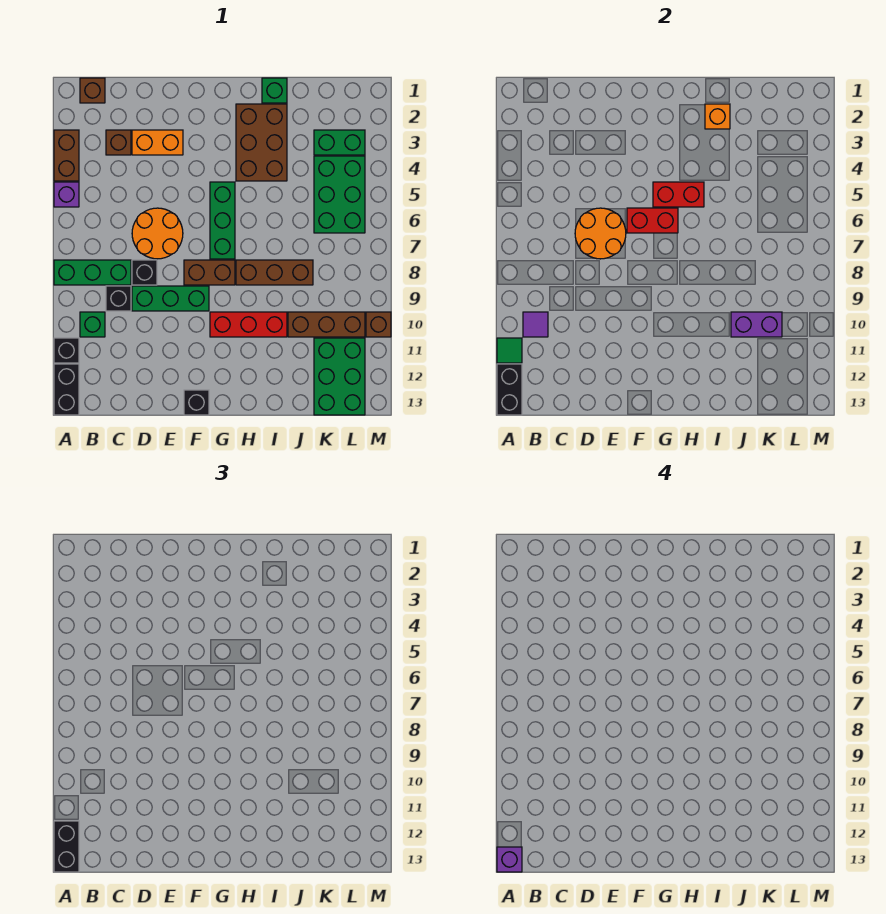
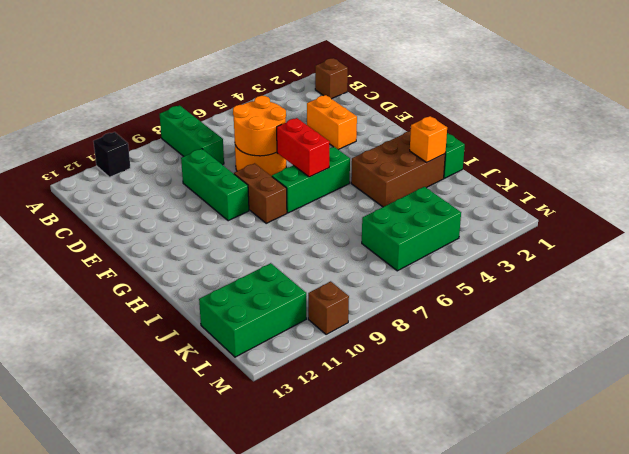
none -> brown brick A3:A4 level 1
none -> purple brick A5 level 1
none -> black brick A12:A13 level 1
none -> green brick B10 level 1

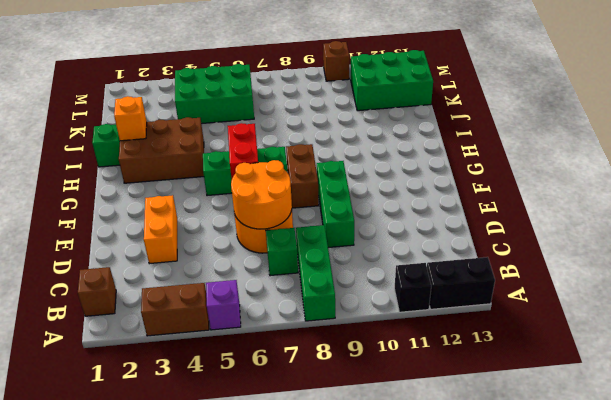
green brick C7 level 1 -> green brick B10 level 1
none -> brown brick C3 level 1
none -> black brick C9 level 1
none -> black brick D8 level 1
none -> black brick F13 level 1

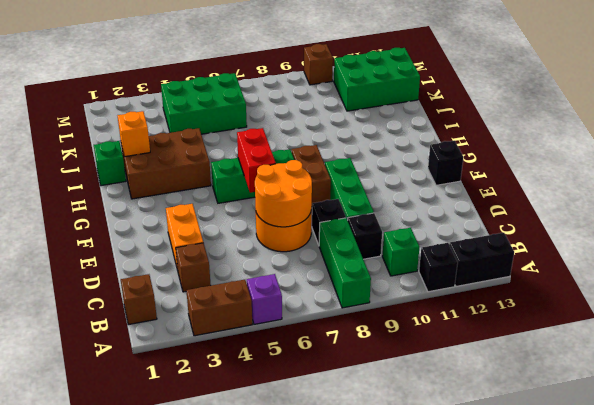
none -> red brick G10:I10 level 1
none -> brown brick H8:J8 level 1
none -> brown brick J10:L10 level 1
none -> green brick K3:L3 level 1

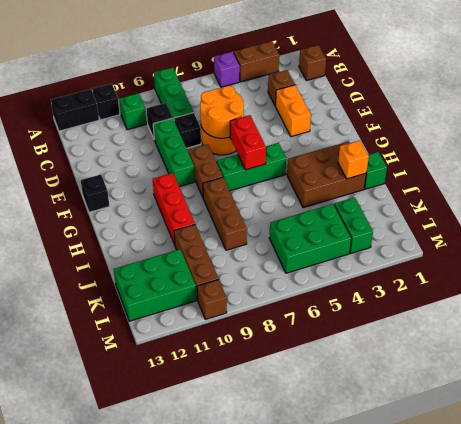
none -> green tile A11 level 2
none -> black brick A12:A13 level 2
none -> purple tile B10 level 2
none -> red brick G5:H5 level 2

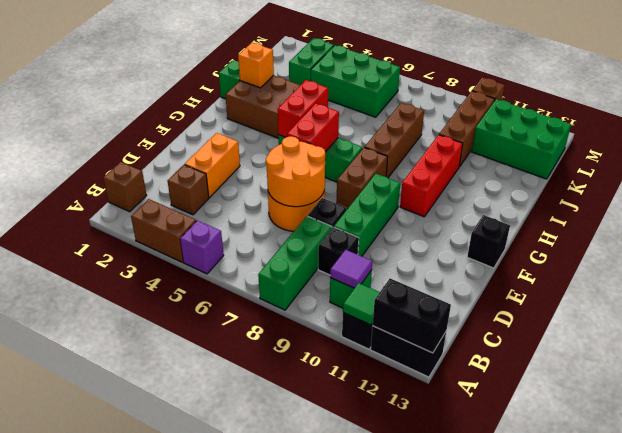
none -> purple brick J10:K10 level 2
none -> black brick A12:A13 level 3
none -> purple brick A13 level 4

